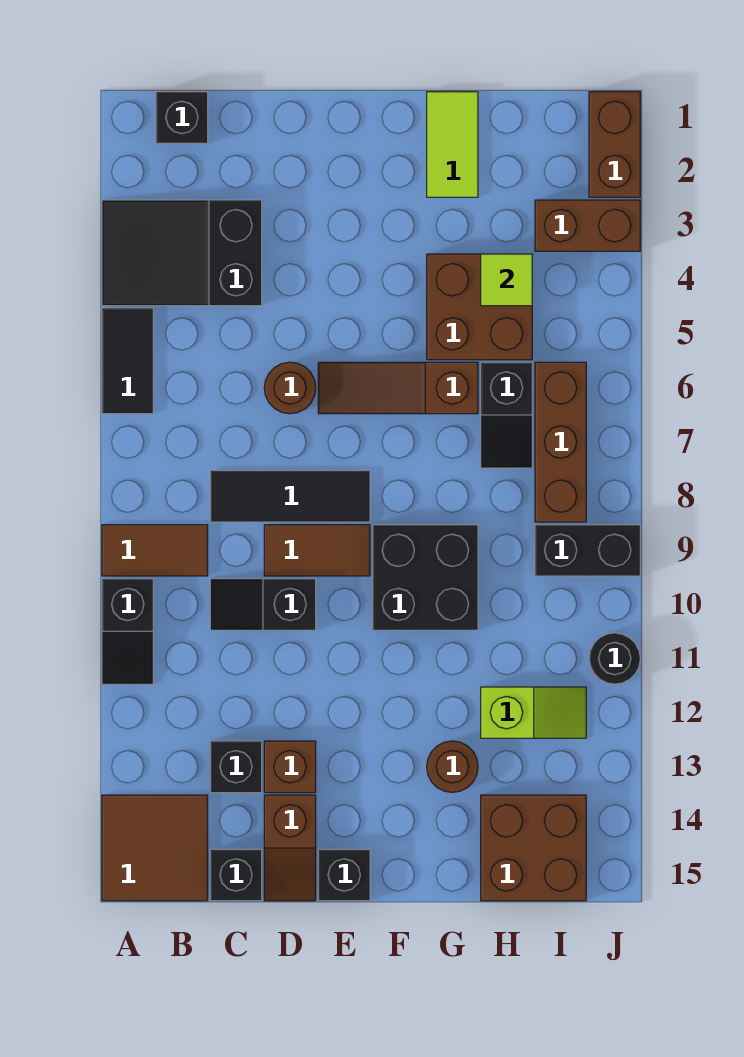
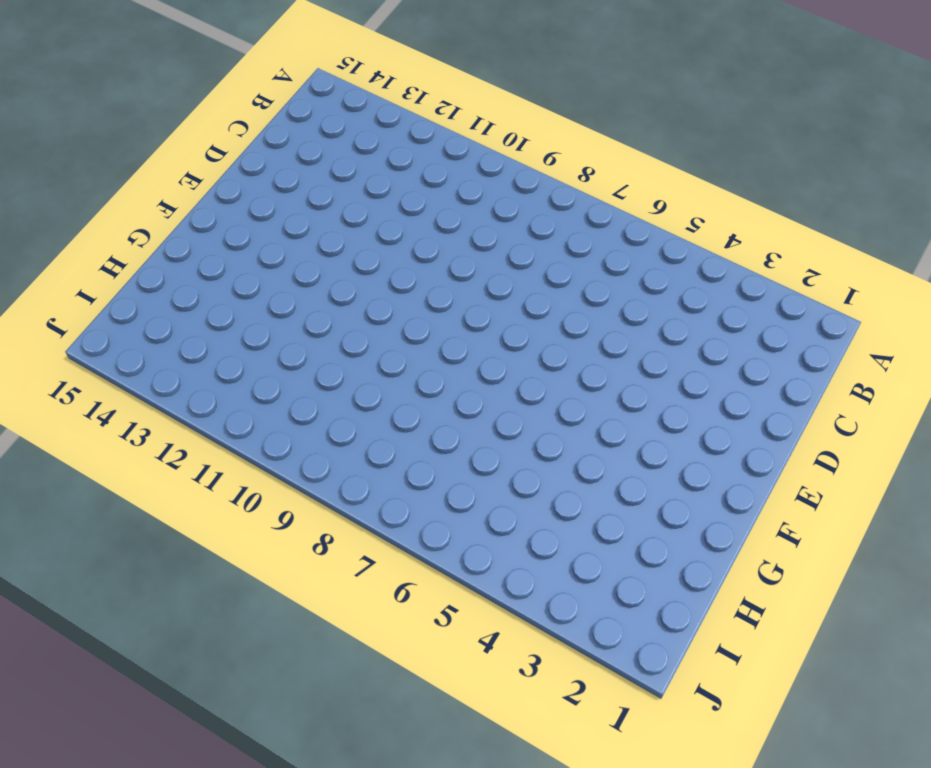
none -> black slope A3:C4 level 1 top C
none -> black tile A5:A6 level 1
none -> brown tile A9:B9 level 1

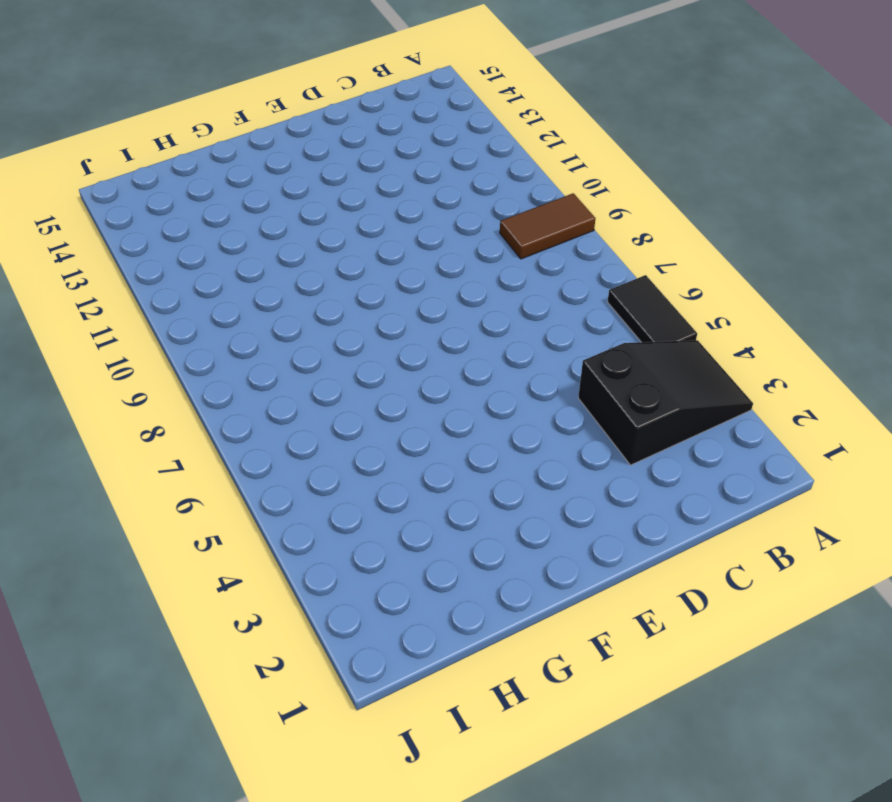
none -> black slope A10:A11 level 1 top 10
none -> brown tile A14:B15 level 1
none -> black brick B1 level 1

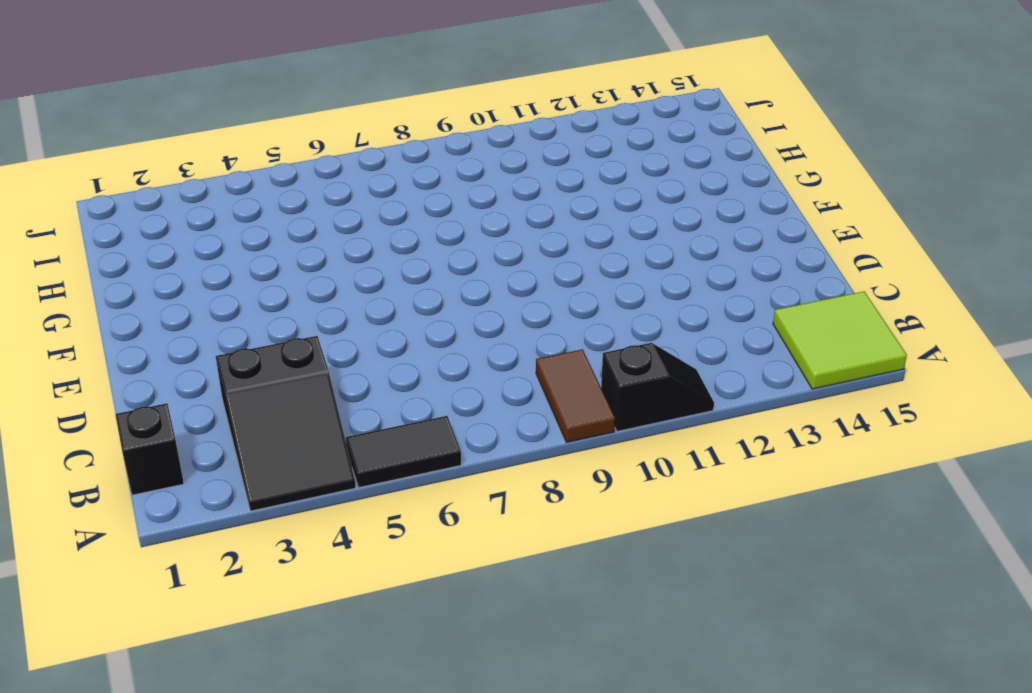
lime tile A14:B15 level 1 -> brown tile A14:B15 level 1
none -> black tile C8:E8 level 1
none -> black slope C10:D10 level 1 top D
none -> black brick C13 level 1

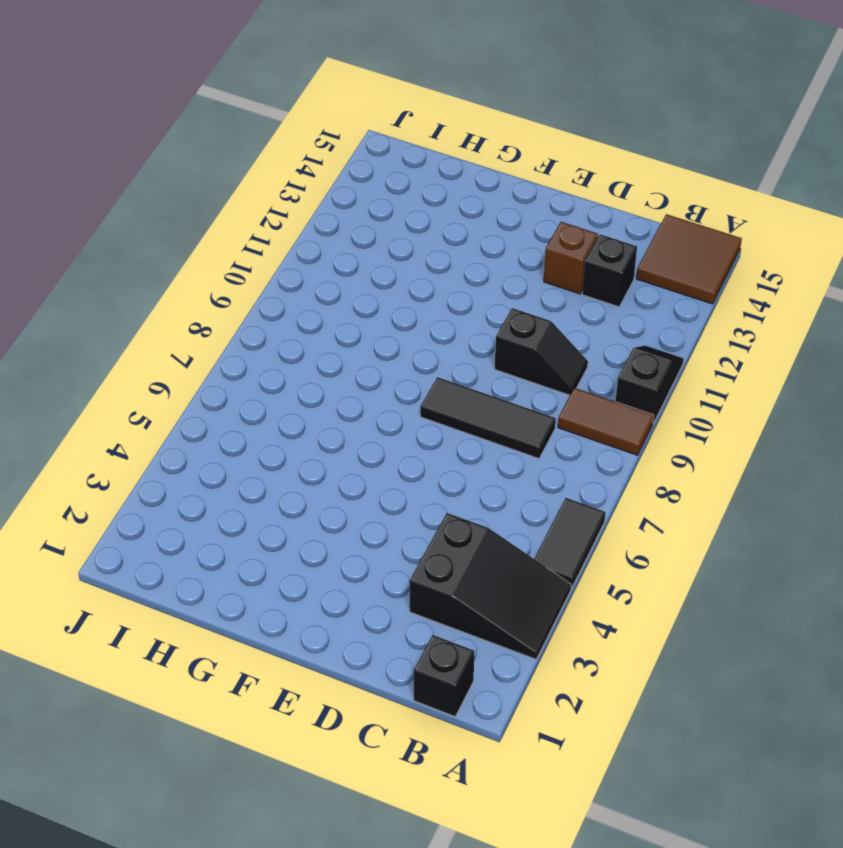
none -> black brick C15 level 1
none -> brown round brick D6 level 1
none -> brown tile D9:E9 level 1

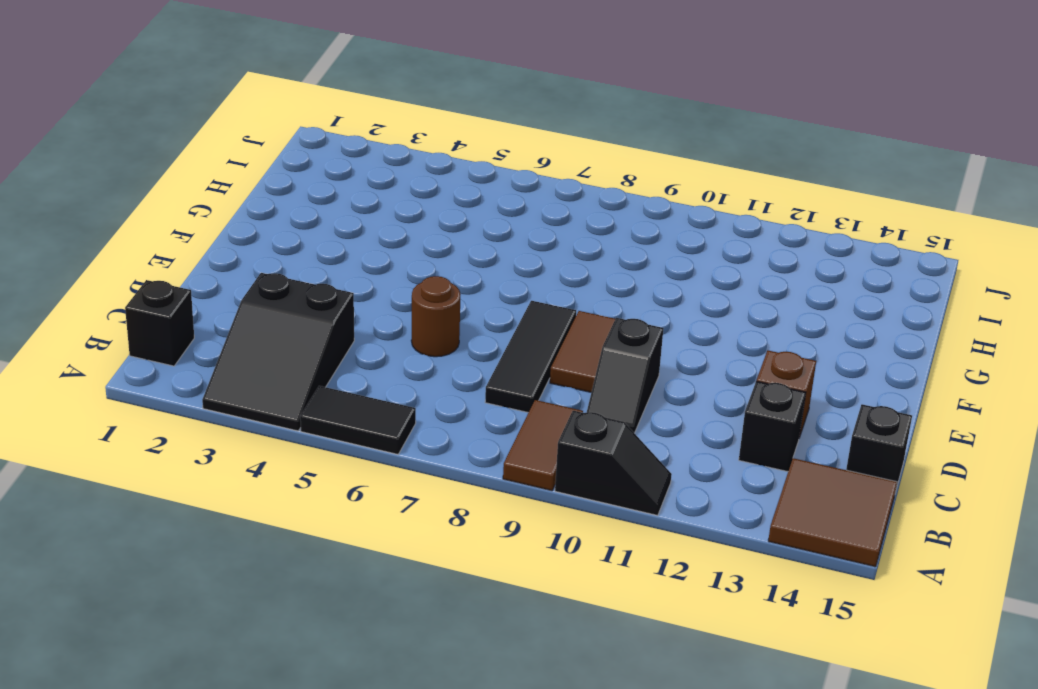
none -> brown slope D14:D15 level 1 top 14
none -> brown slope E6:G6 level 1 top G
none -> black brick E15 level 1

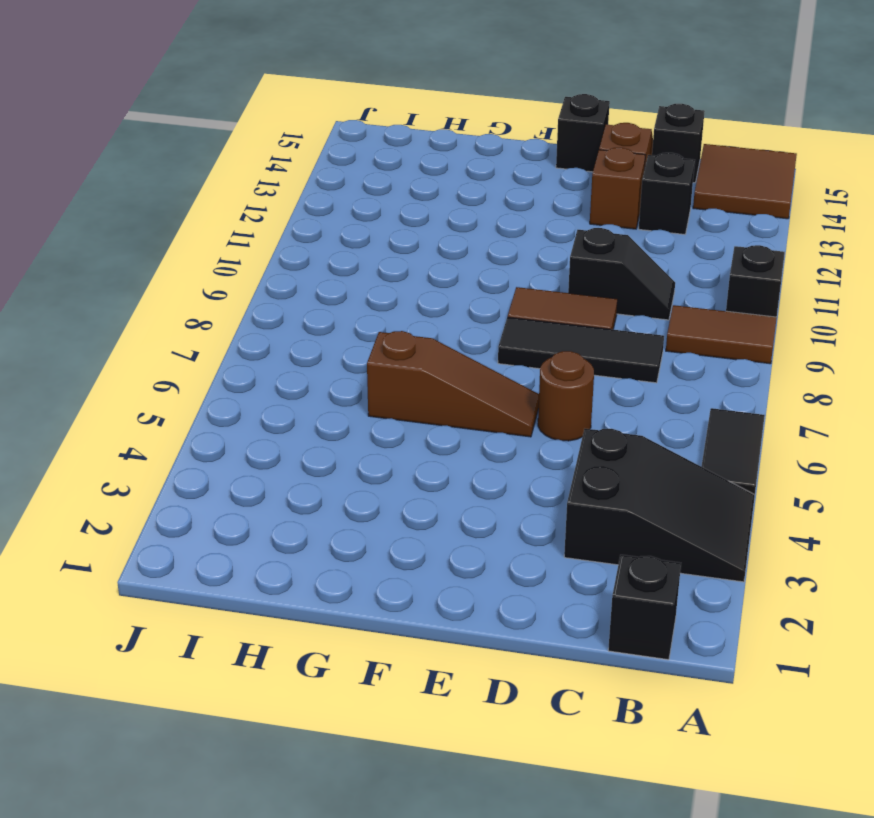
none -> black brick F9:G10 level 1
none -> lime tile G1:G2 level 1
none -> brown brick G4:H5 level 1

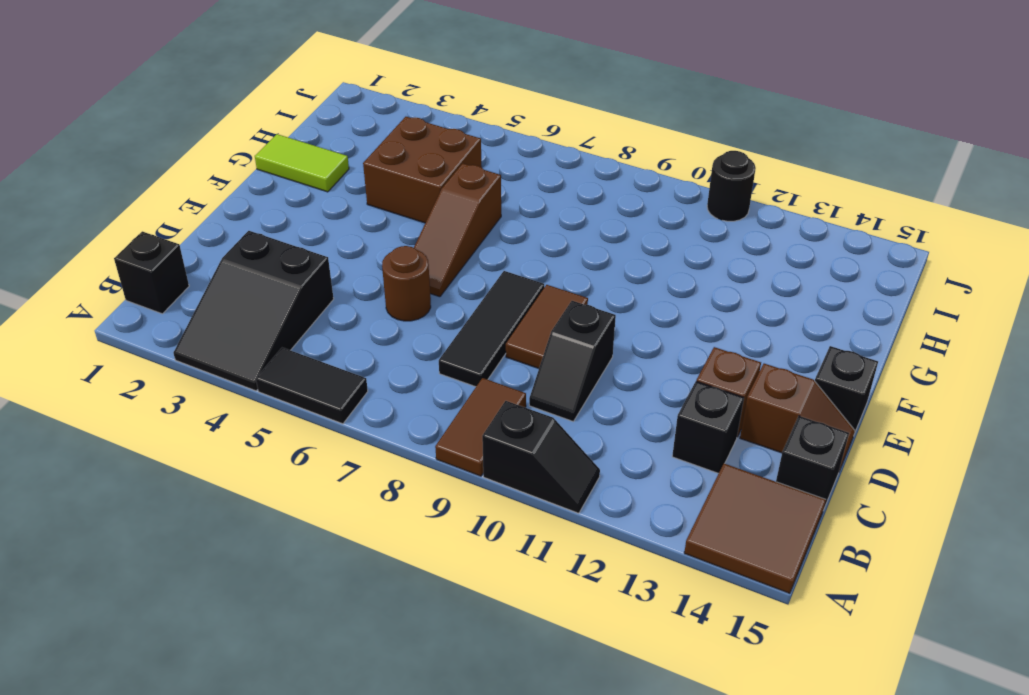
none -> black brick F9:G10 level 1
none -> brown round brick G13 level 1
none -> black slope H6:H7 level 1 top 6

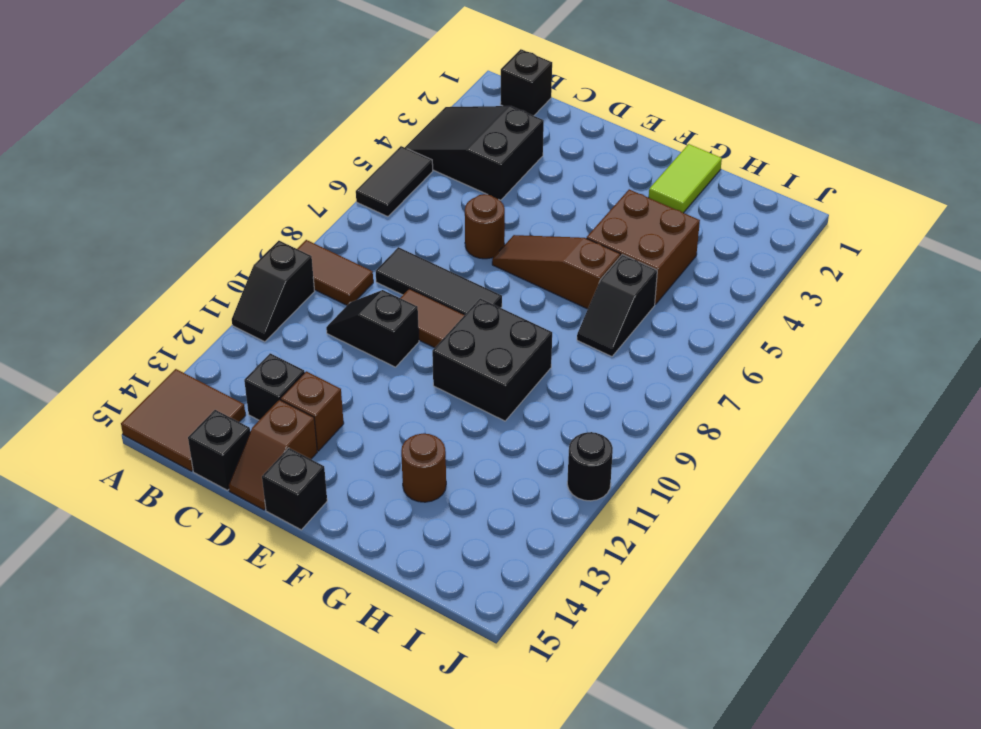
none -> lime slope H12:I12 level 1 top H
none -> brown brick H14:I15 level 1
none -> brown brick I3:J3 level 1

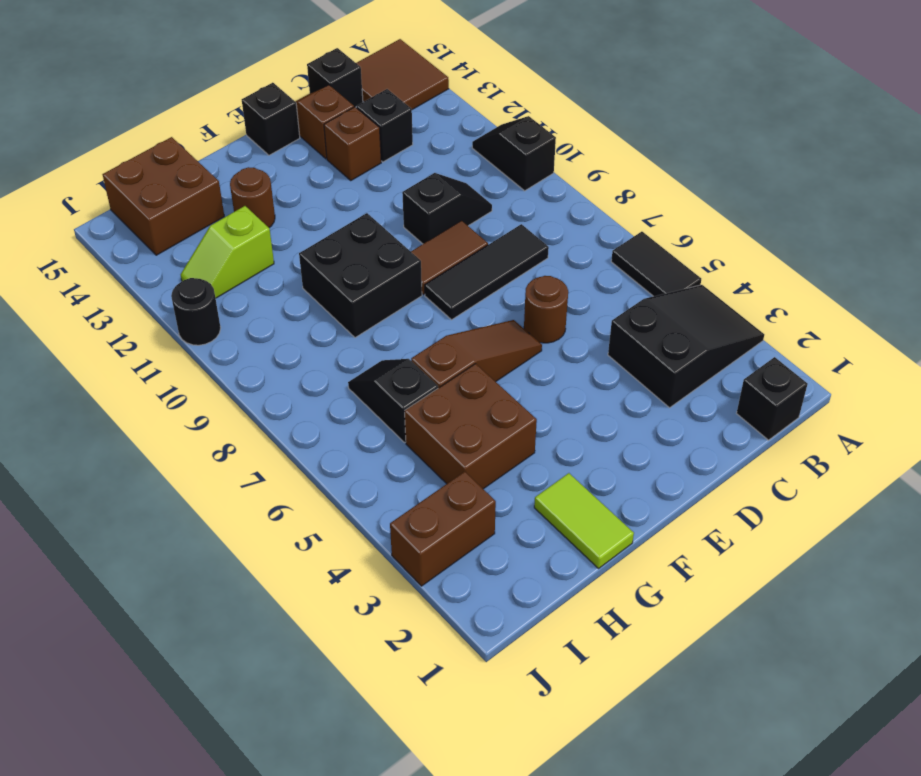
none -> brown tile A9:B9 level 1
none -> brown brick I6:I8 level 1
none -> black brick I9:J9 level 1

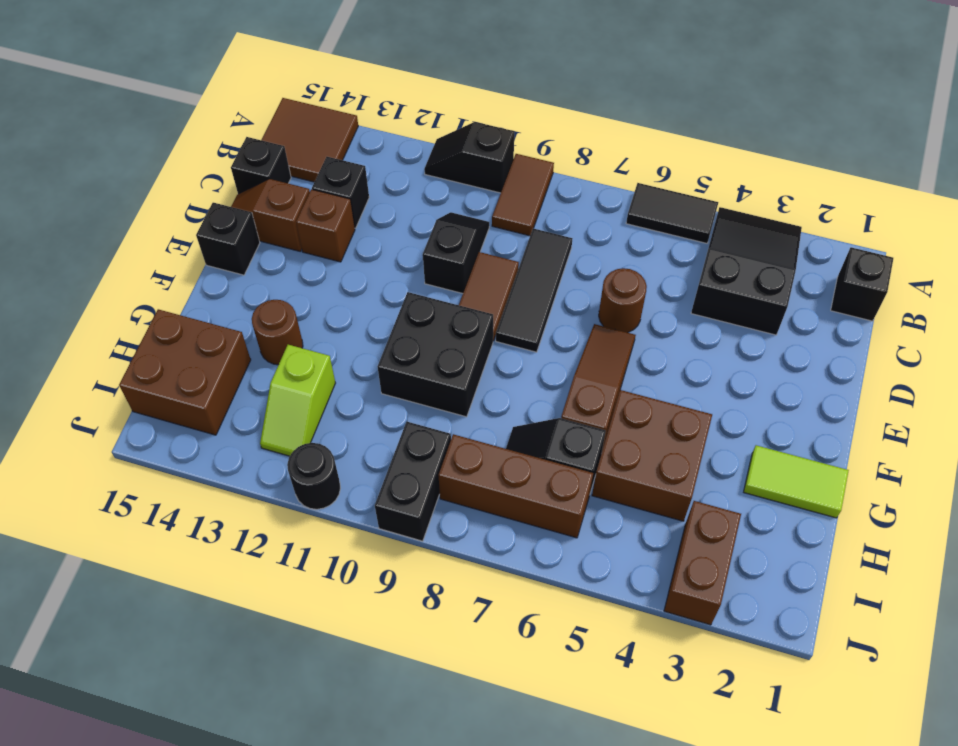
none -> brown brick J1:J2 level 1
none -> lime tile H4 level 2

